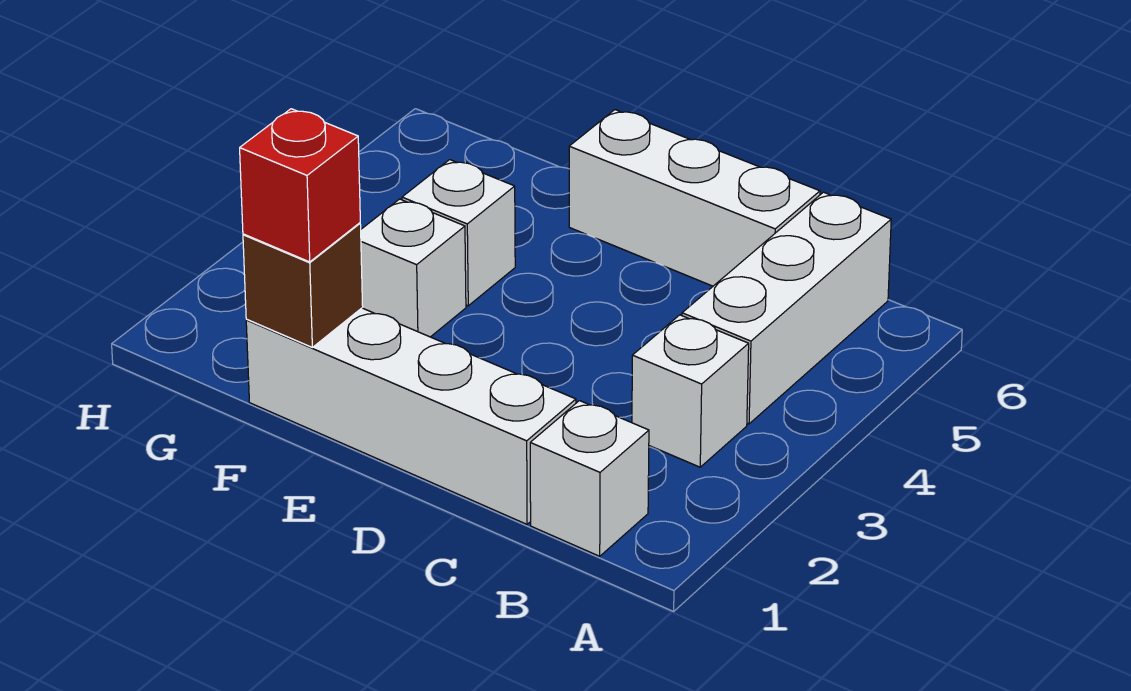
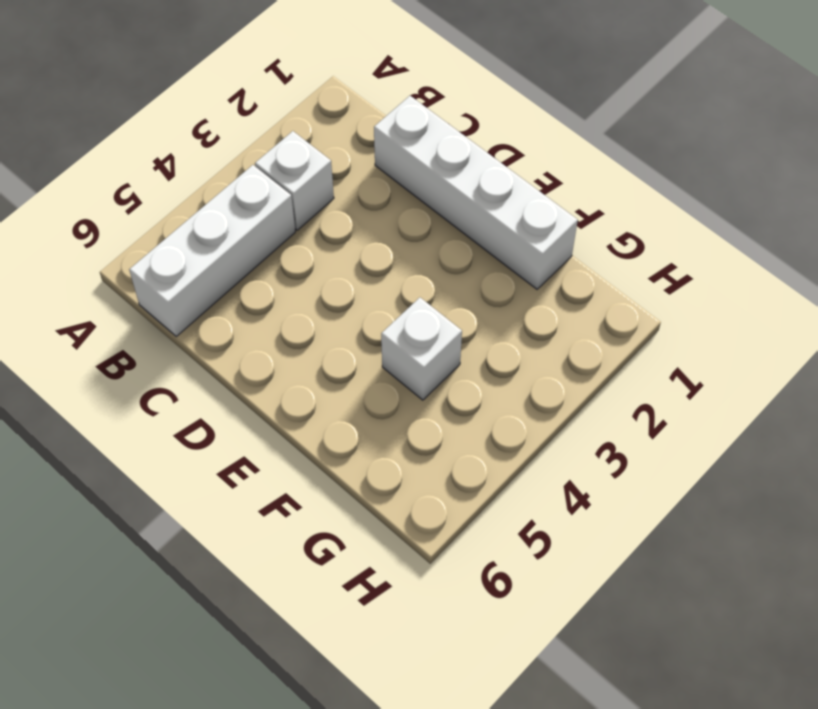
none -> white brick B1 level 1
none -> white brick C6:E6 level 1

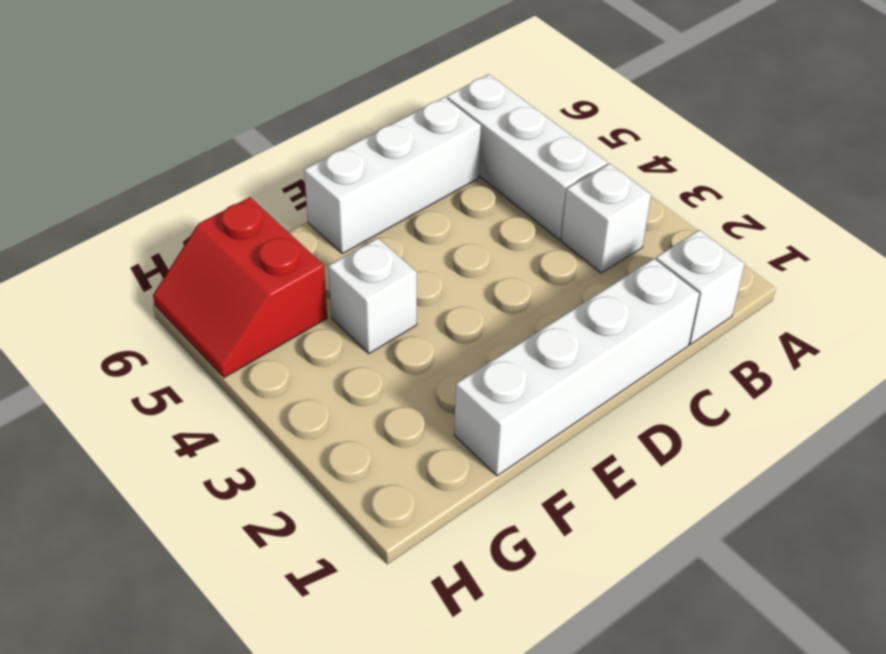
red slope G5:H6 level 1 top G -> none
none -> white brick F3 level 1
none -> brown brick F1 level 2

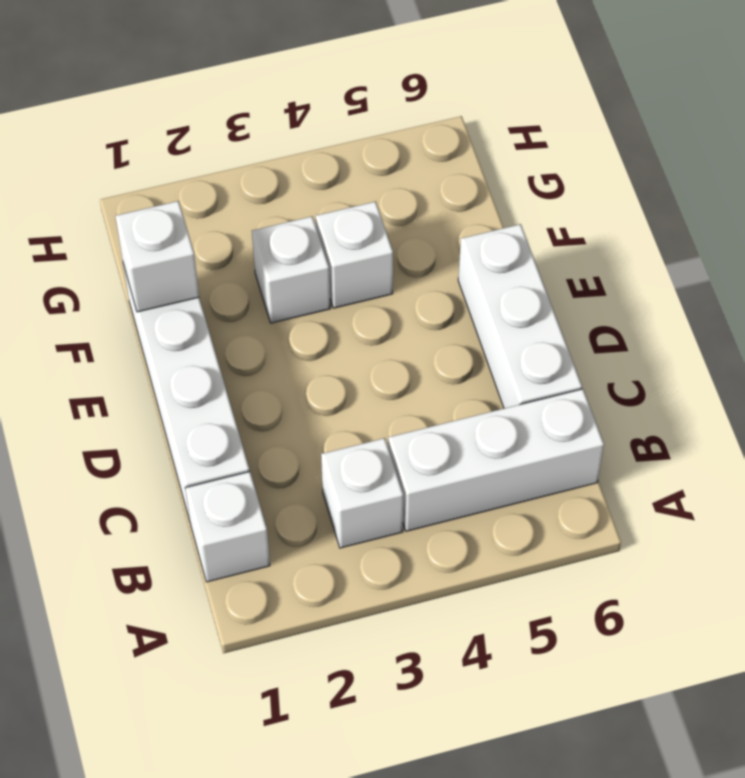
white brick F1 level 2 -> brown brick F1 level 2
none -> red brick F1 level 3

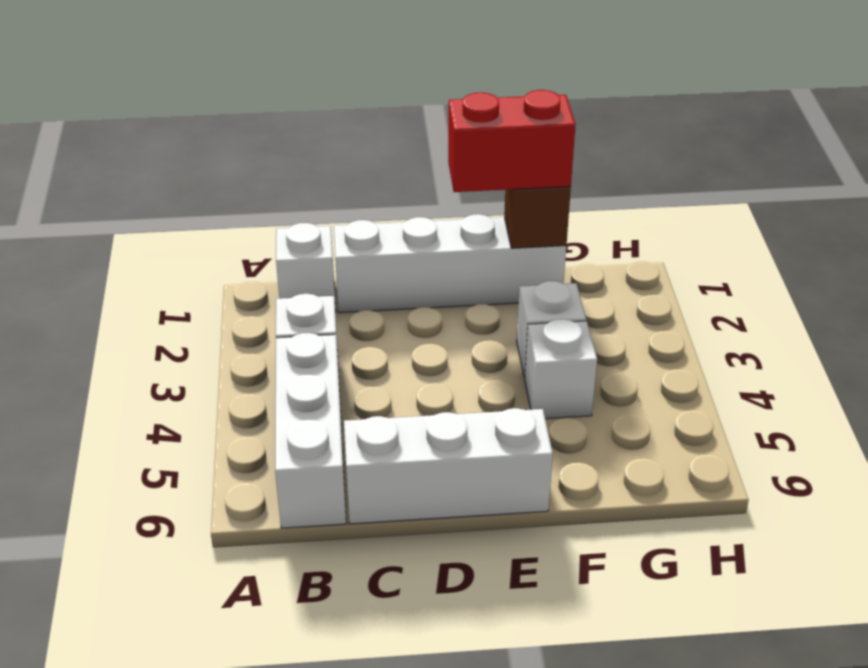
red brick E1:F1 level 3 -> red brick F1 level 3

